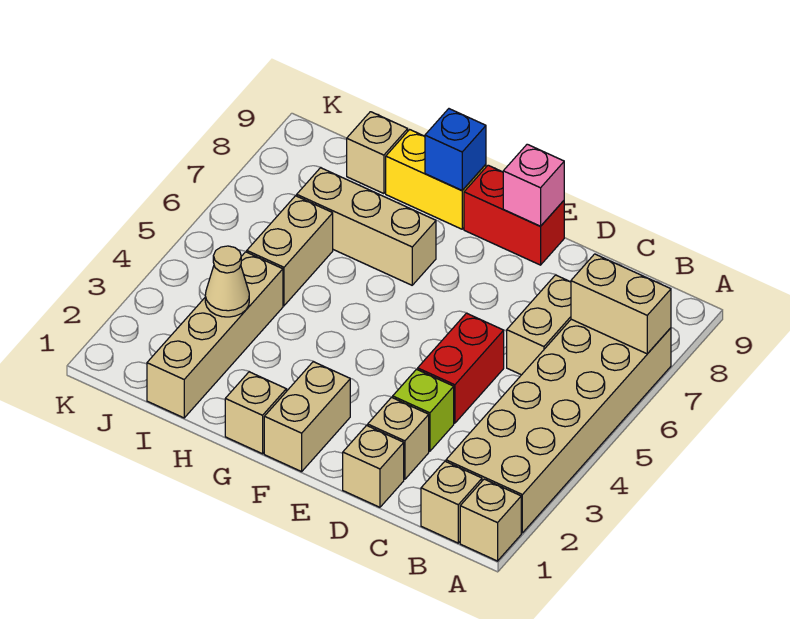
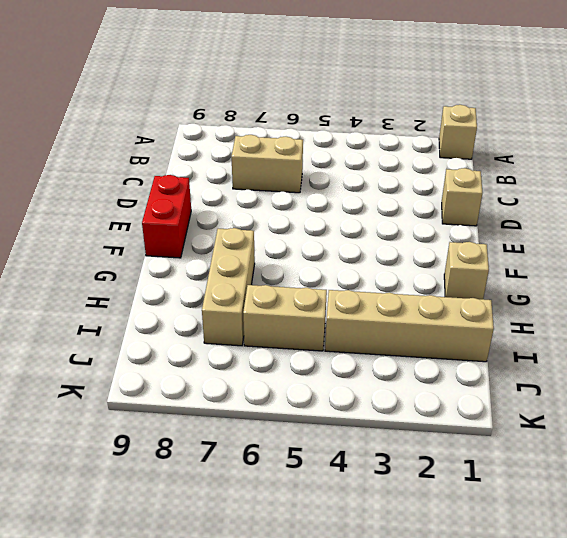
none -> tan brick A2:B7 level 1
none -> tan brick B1 level 1
none -> tan brick D2 level 1

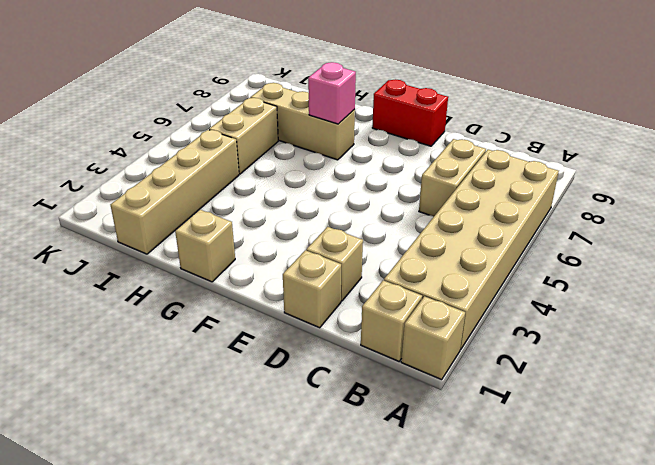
pink brick G7 level 2 -> pink brick E9 level 2
none -> lime brick D3 level 1
none -> red brick D4:D5 level 1
none -> tan brick F1:F2 level 1

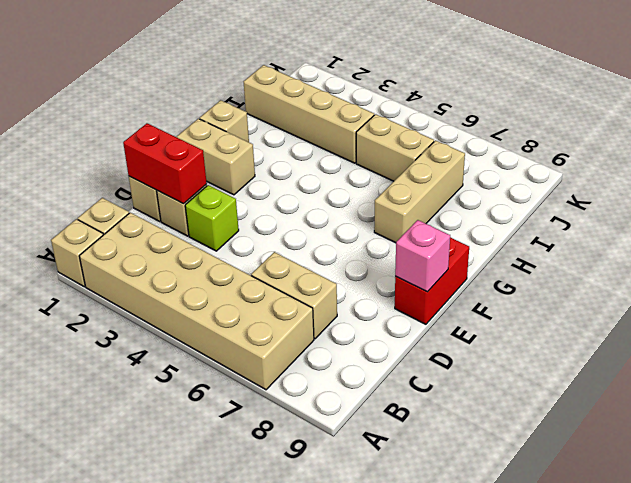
red brick D1:D2 level 2 -> red brick D4:D5 level 1
none -> yellow brick G9:H9 level 1
none -> tan brick I9 level 1
none -> tan brick A7:B7 level 2

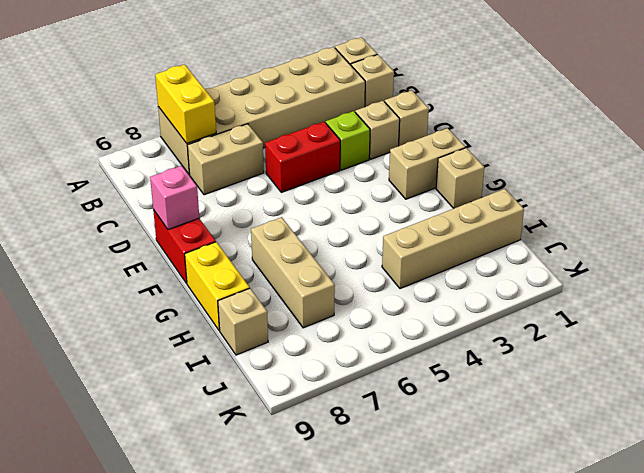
yellow brick A7:B7 level 2 -> tan brick A7:B7 level 2
none -> tan brick I5:I6 level 1
none -> blue brick G9 level 2
none -> tan cone I3 level 2

